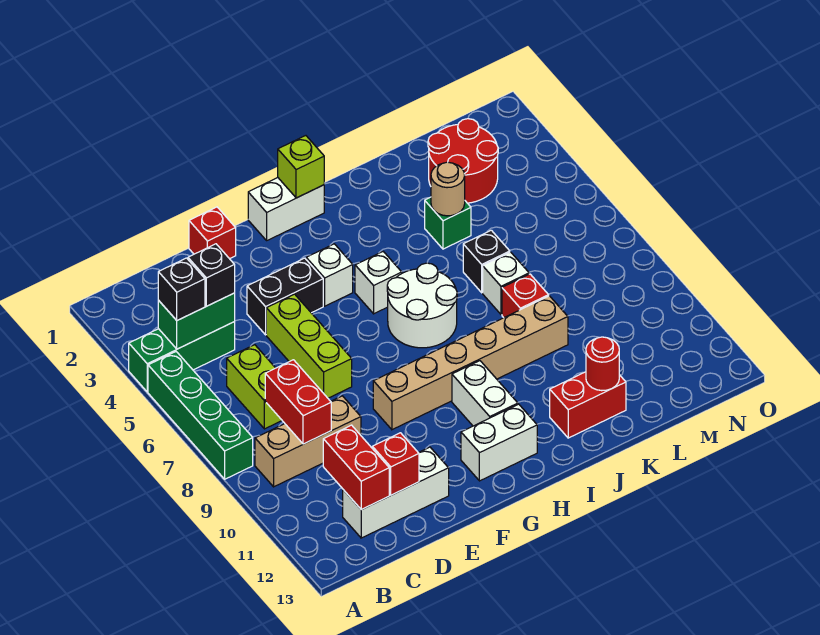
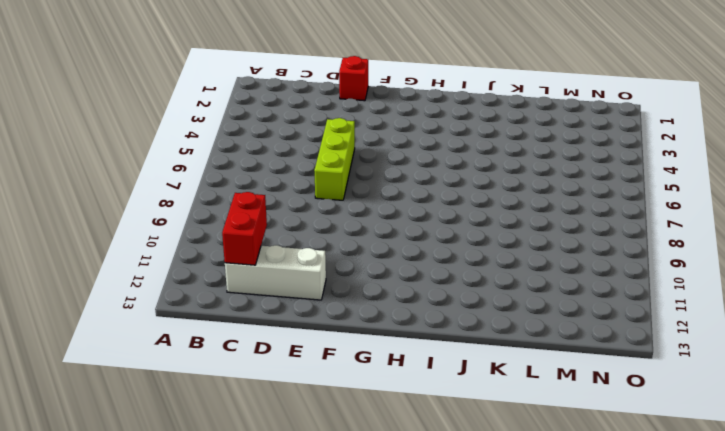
none -> green brick A4:C4 level 1
none -> green brick A5:A8 level 1
none -> tan brick B9:D9 level 1
none -> lime brick C6:C7 level 1

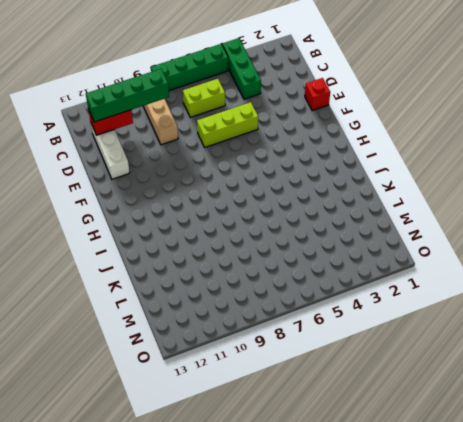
green brick C9:C12 level 3 -> none
none -> black brick E4:F4 level 1
none -> tan brick F9:K9 level 1
none -> white brick G1:H1 level 1
none -> white brick G4 level 1

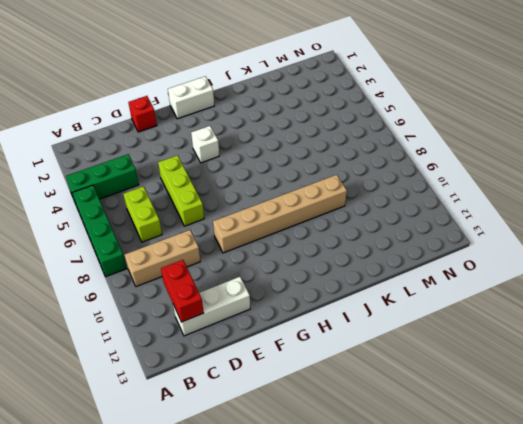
none -> black brick E4:F4 level 1
none -> white brick G12:H12 level 1
none -> white brick H5 level 1
none -> white round brick H6:I7 level 1

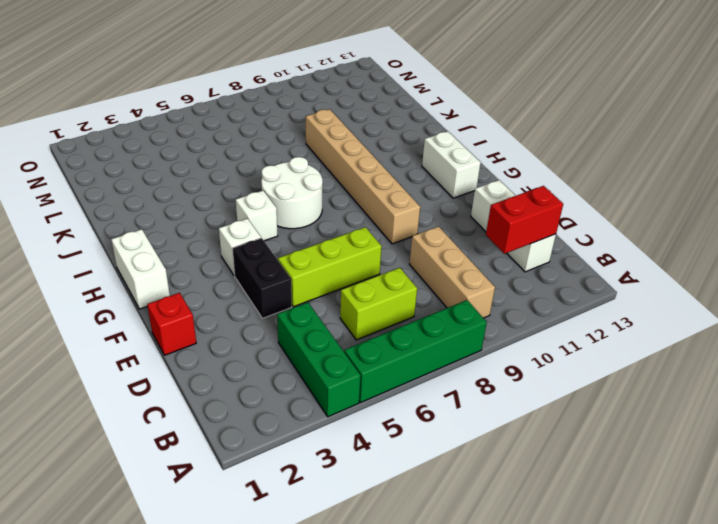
none -> white brick H10:H11 level 1
none -> red brick J12:K12 level 1
none -> green brick K4 level 1
none -> black brick K6 level 1

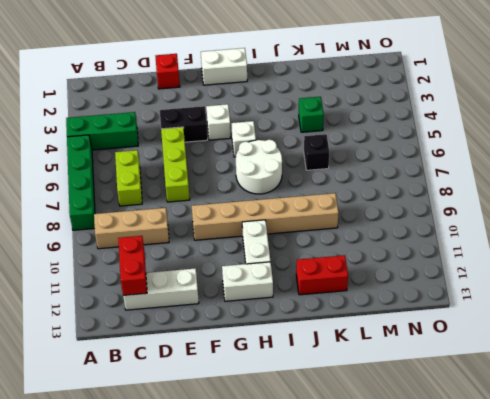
none -> white brick K7 level 1
none -> red brick K8 level 1
none -> red round brick L2:M3 level 1
none -> green brick B4:C4 level 2

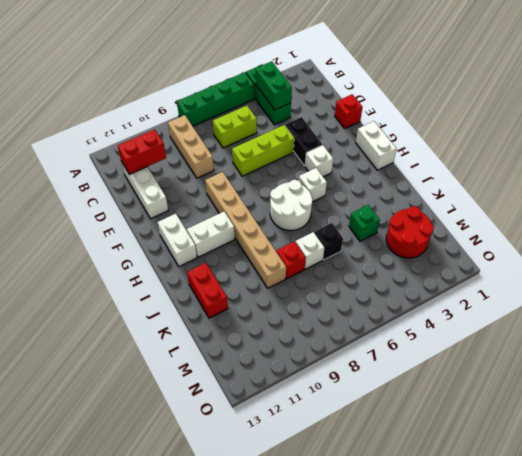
none -> red brick C8:C9 level 2
none -> red brick D12 level 2
none -> lime brick H1 level 2
none -> tan round brick K4 level 2

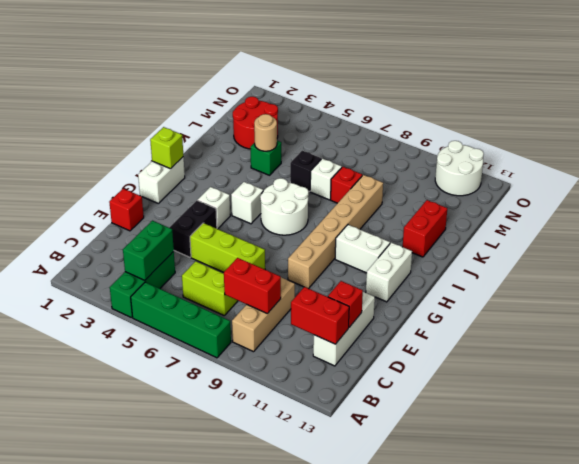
white round brick N11:O12 level 1 -> none
none -> red round brick K12 level 2
none -> black brick B4 level 3
none -> black brick C4 level 3

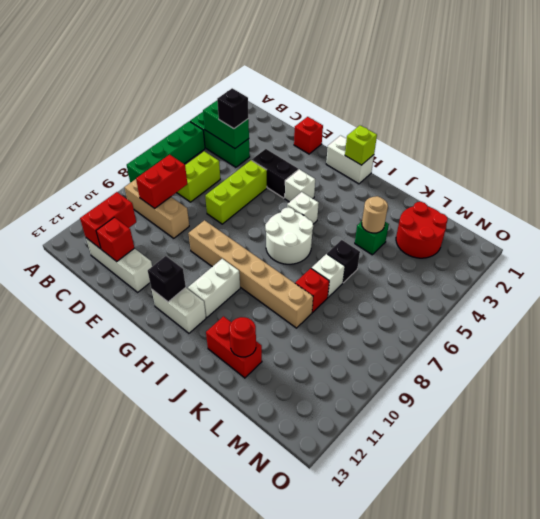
black brick G12 level 2 -> black brick B4 level 3

